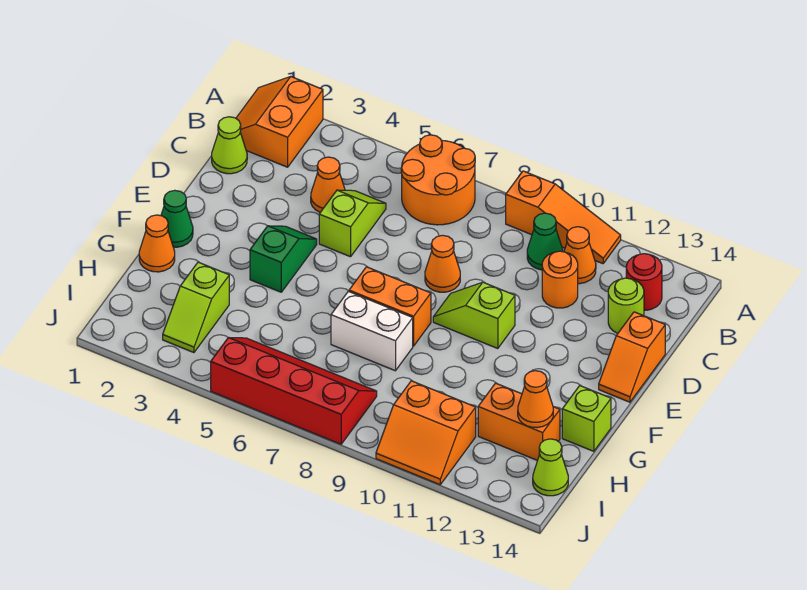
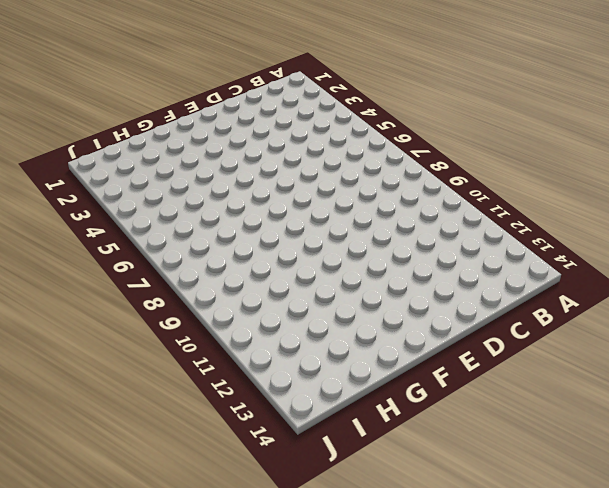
none -> orange slope A1:B2 level 1 top 2
none -> orange round brick A6:B7 level 1
none -> orange slope A9:A11 level 1 top 9

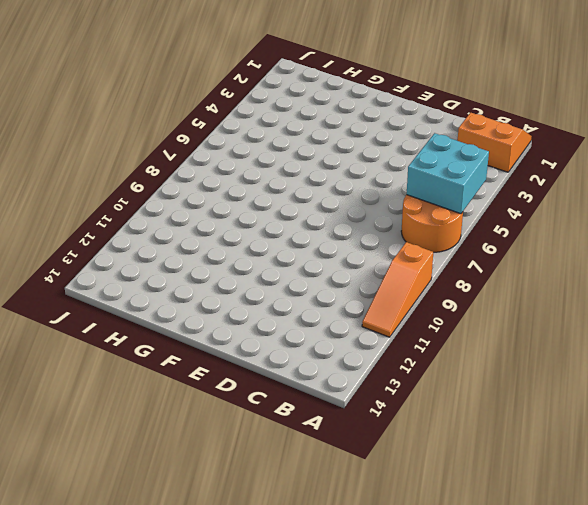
cyan brick A5:B6 level 2 -> none
none -> green cone B10 level 1
none -> orange cone B11 level 1
none -> red round brick B13 level 1

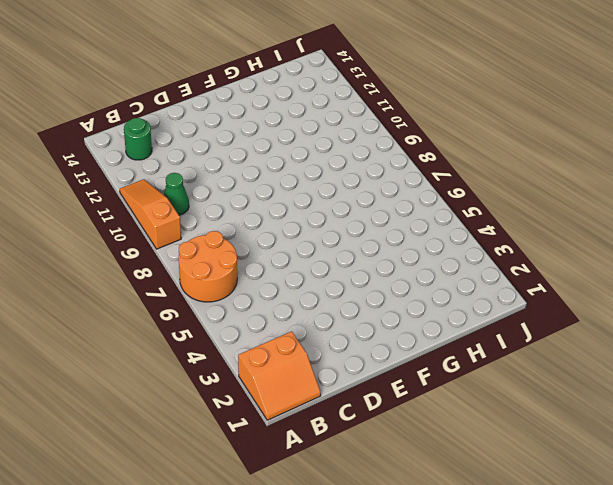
green round brick B13 level 1 -> red round brick B13 level 1
none -> orange cone B11 level 1
none -> lime cone C1 level 1
none -> orange cone C4 level 1

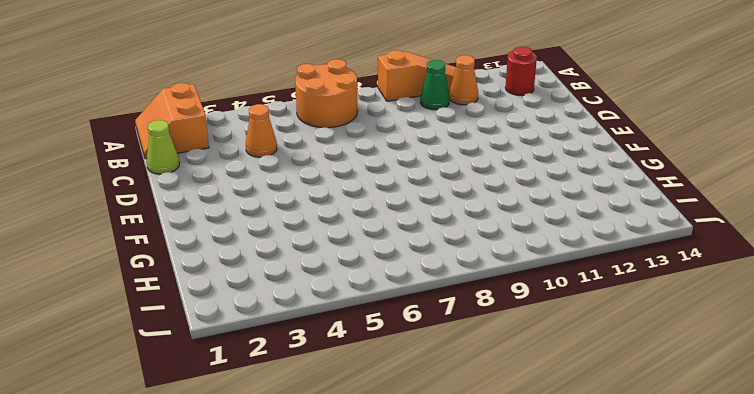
none -> lime slope C5:D5 level 1 top D
none -> orange round brick C11 level 1
none -> lime round brick C13 level 1

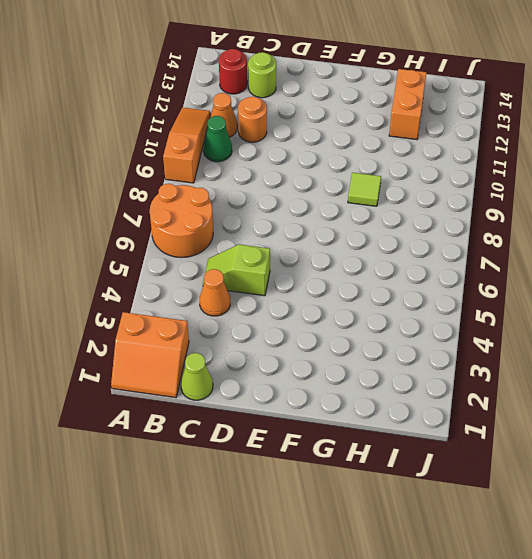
lime tile G9 level 1 -> none
none -> orange cone D8 level 1
none -> orange slope D14:E14 level 1 top D
none -> green slope E4:F4 level 1 top F

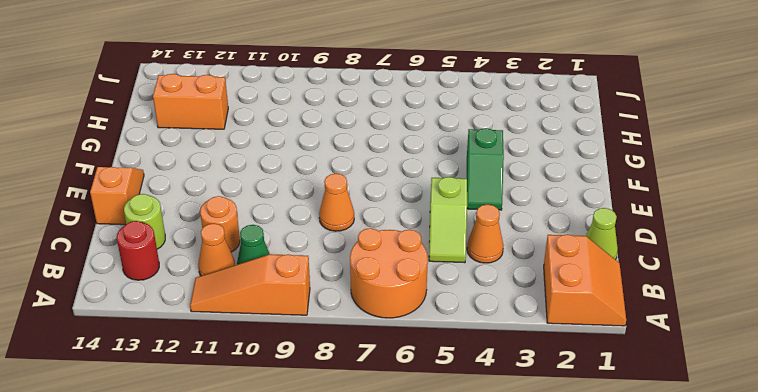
none -> lime slope E9:E10 level 1 top 10
none -> green cone F1 level 1
none -> orange brick F7:F8 level 1

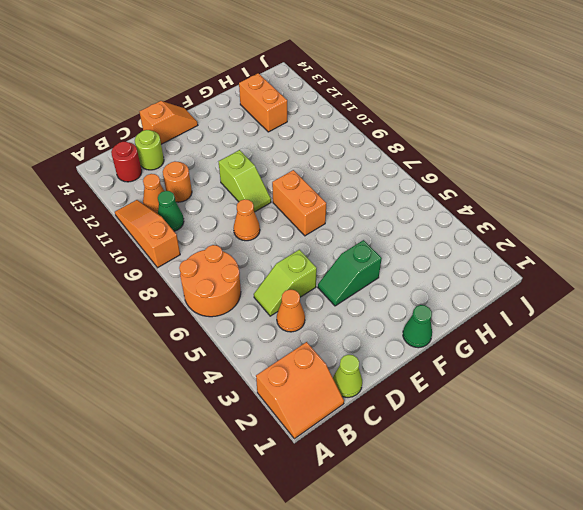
none -> orange cone G1 level 1
none -> white brick G7:G8 level 1
none -> lime brick G14 level 1

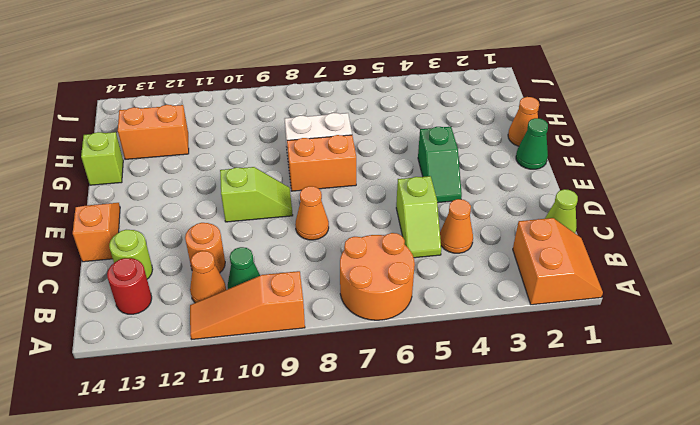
none -> lime slope H3:I3 level 1 top H
none -> red slope I5:J8 level 1 top J
none -> orange slope I10:J11 level 1 top I

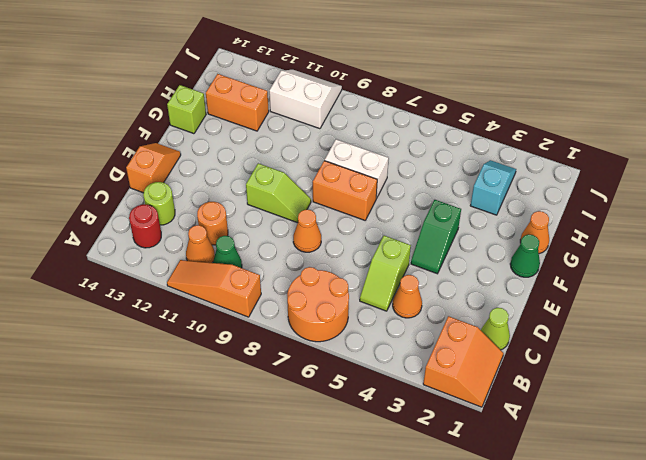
cyan slope H3:I3 level 1 top H -> lime slope H3:I3 level 1 top H
white slope I10:J11 level 1 top I -> orange slope I10:J11 level 1 top I
none -> red slope I5:J8 level 1 top J
none -> lime cone I14 level 1
none -> orange cone H13 level 2

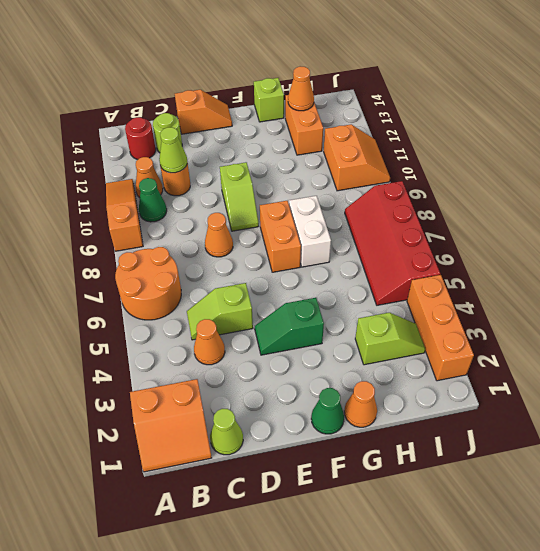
lime cone C11 level 2 -> lime cone I14 level 1
orange brick J2:J4 level 1 -> none

